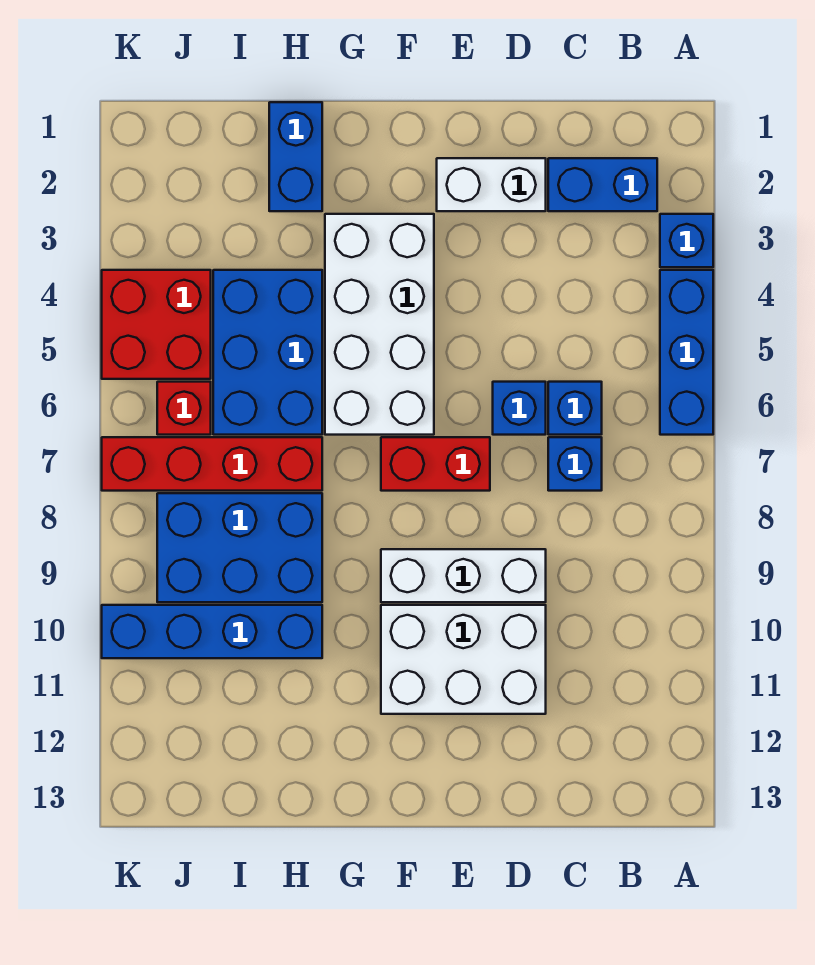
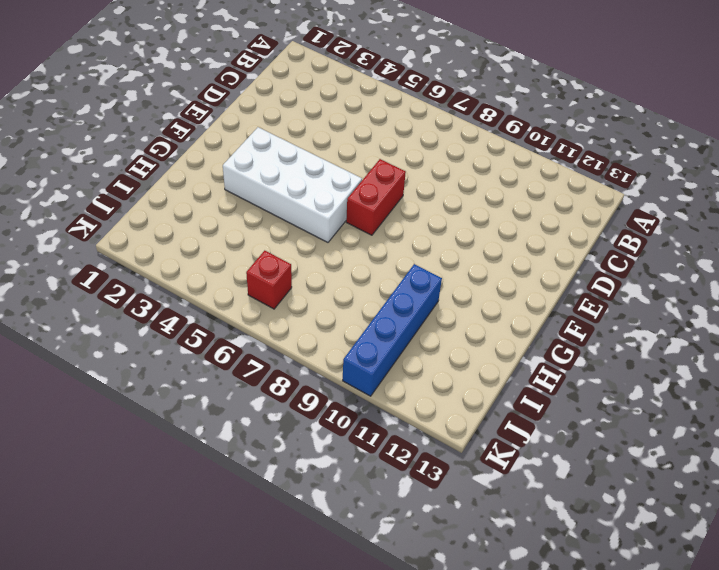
none -> blue brick A3 level 1
none -> blue brick A4:A6 level 1
none -> blue brick B2:C2 level 1

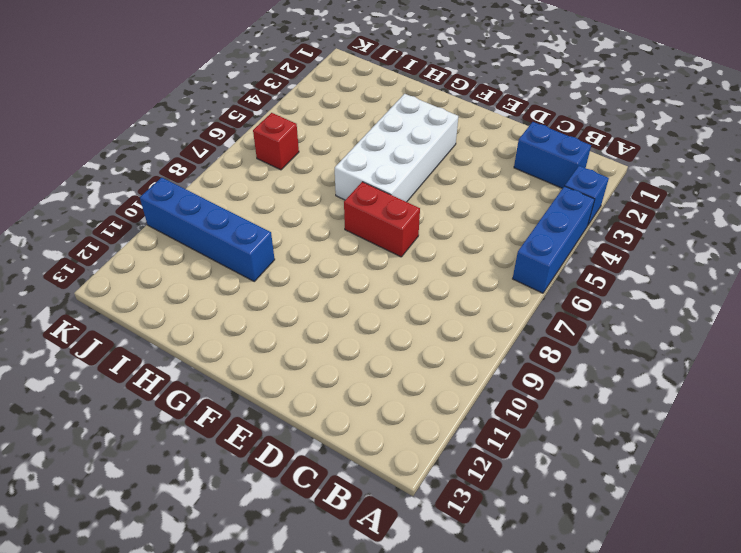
none -> blue brick C6 level 1
none -> blue brick C7 level 1
none -> white brick D2:E2 level 1

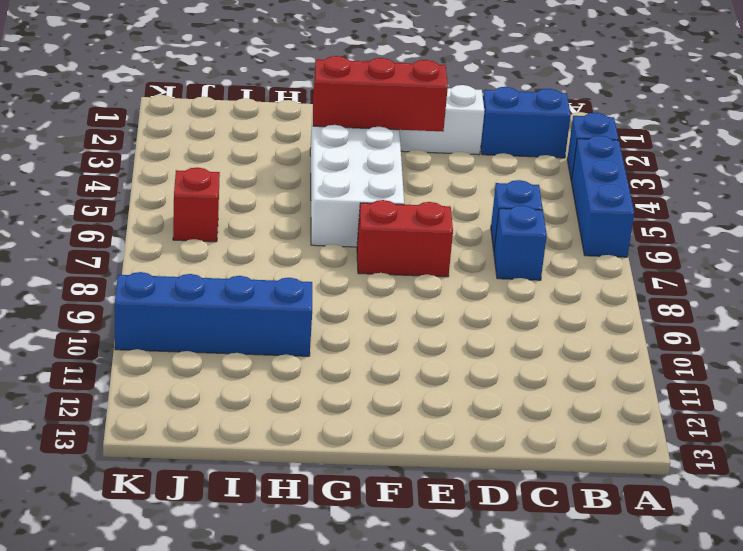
red brick E3:G3 level 2 -> none
none -> blue brick D6 level 1
none -> white brick D9:F9 level 1
none -> white brick D10:F11 level 1

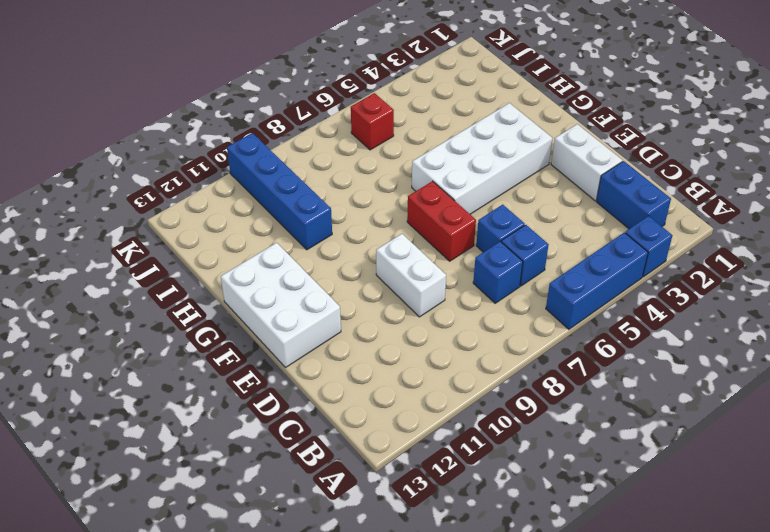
white brick D9:E9 level 1 -> white brick D9:F9 level 1
white brick E12:G13 level 1 -> white brick D10:F11 level 1
none -> blue brick H1:H2 level 1
none -> blue brick H4:I6 level 1
none -> red brick H7:K7 level 1

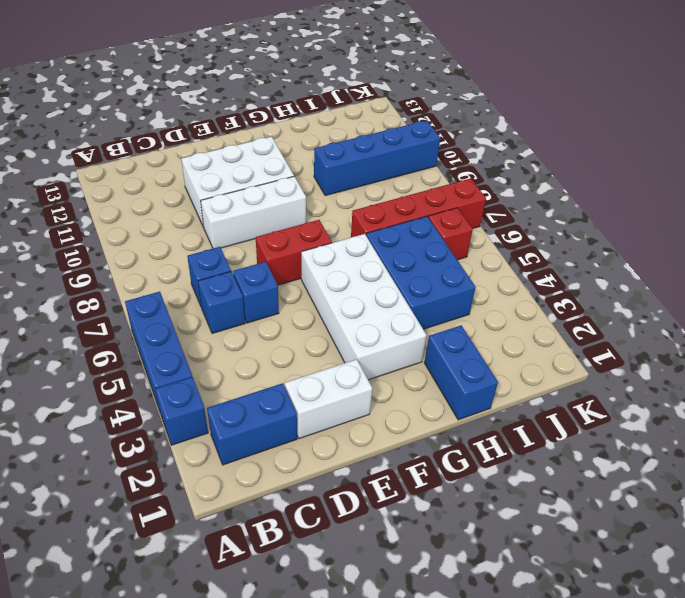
none -> blue brick H8:J9 level 1
none -> red brick J4:K5 level 1

